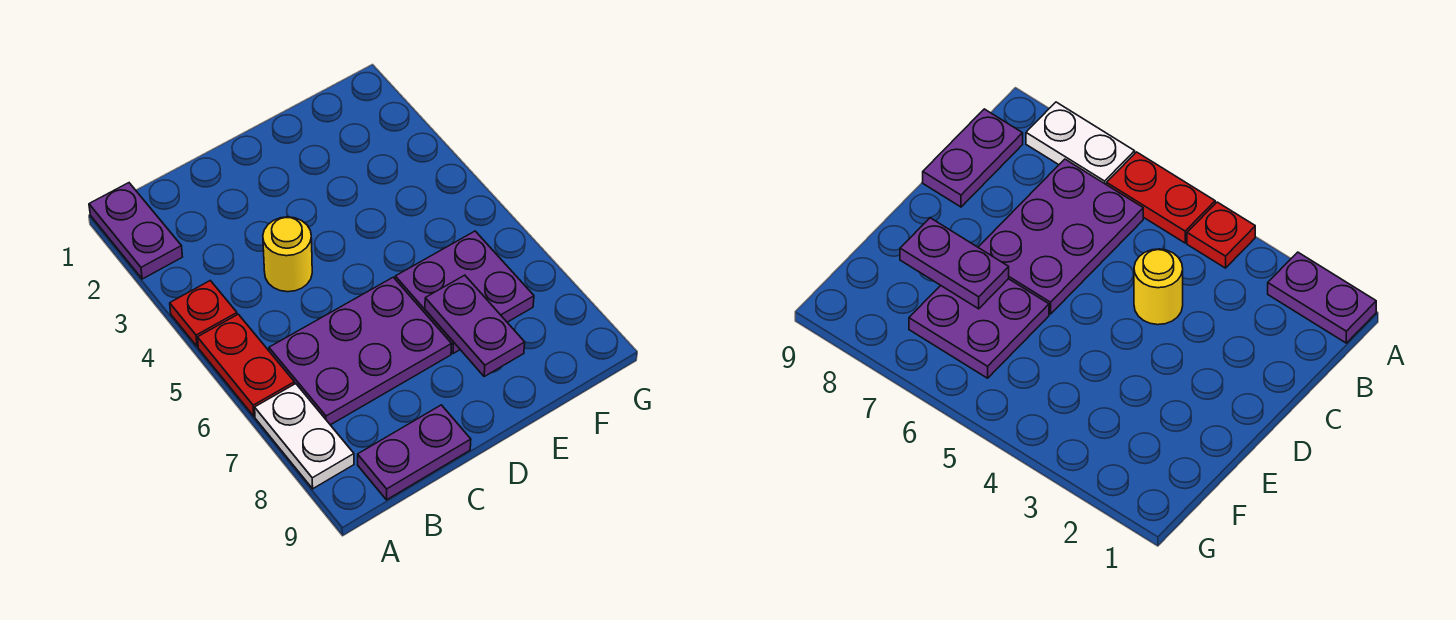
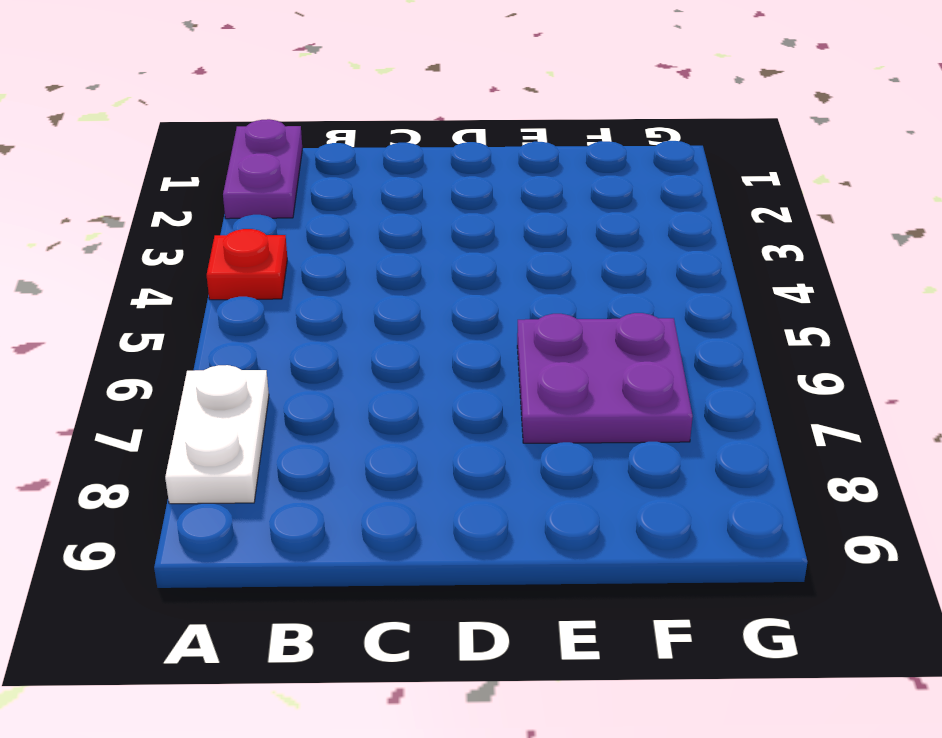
none -> red plate A5:A6 level 1
none -> purple plate B6:D7 level 1

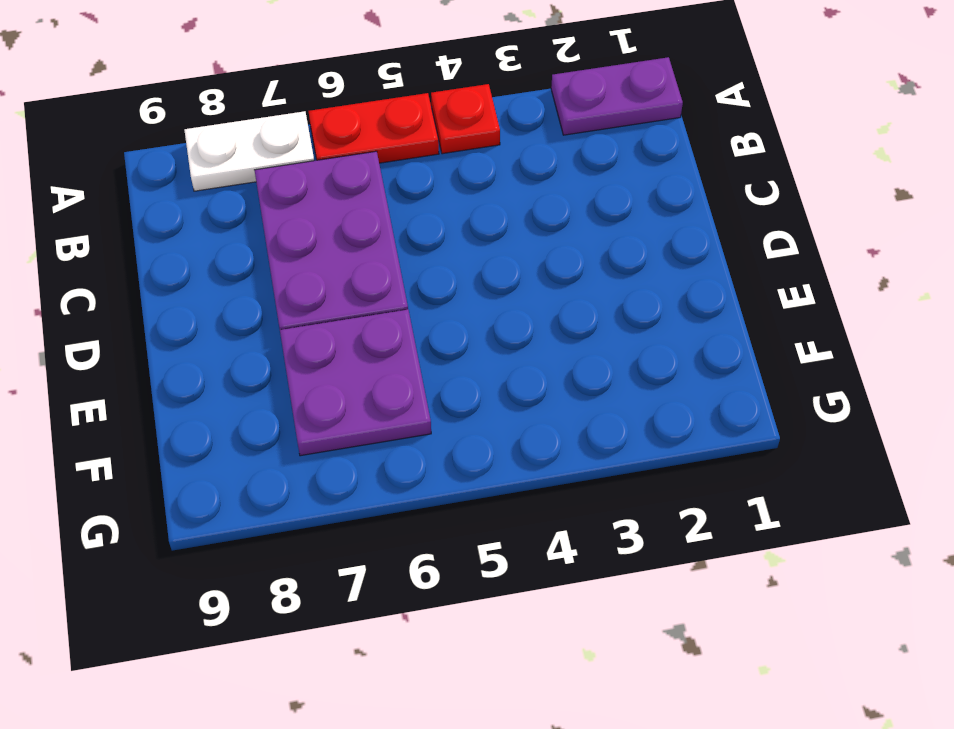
none -> purple plate B9:C9 level 1
none -> yellow round brick C4 level 1

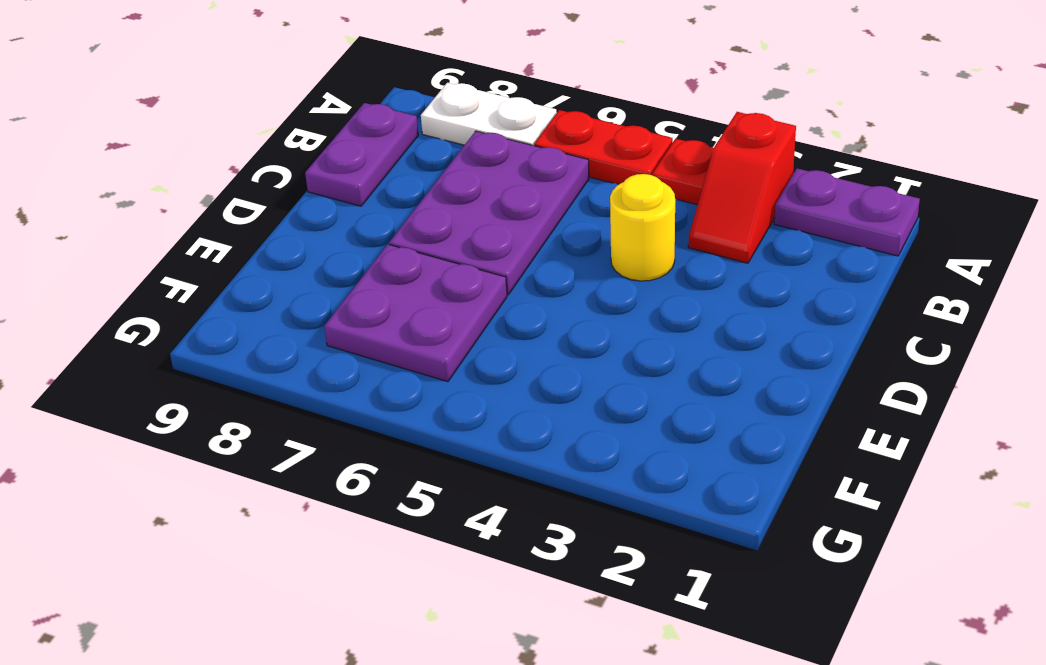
red slope A3:B3 level 1 top A -> none
none -> purple plate E7:E8 level 2

